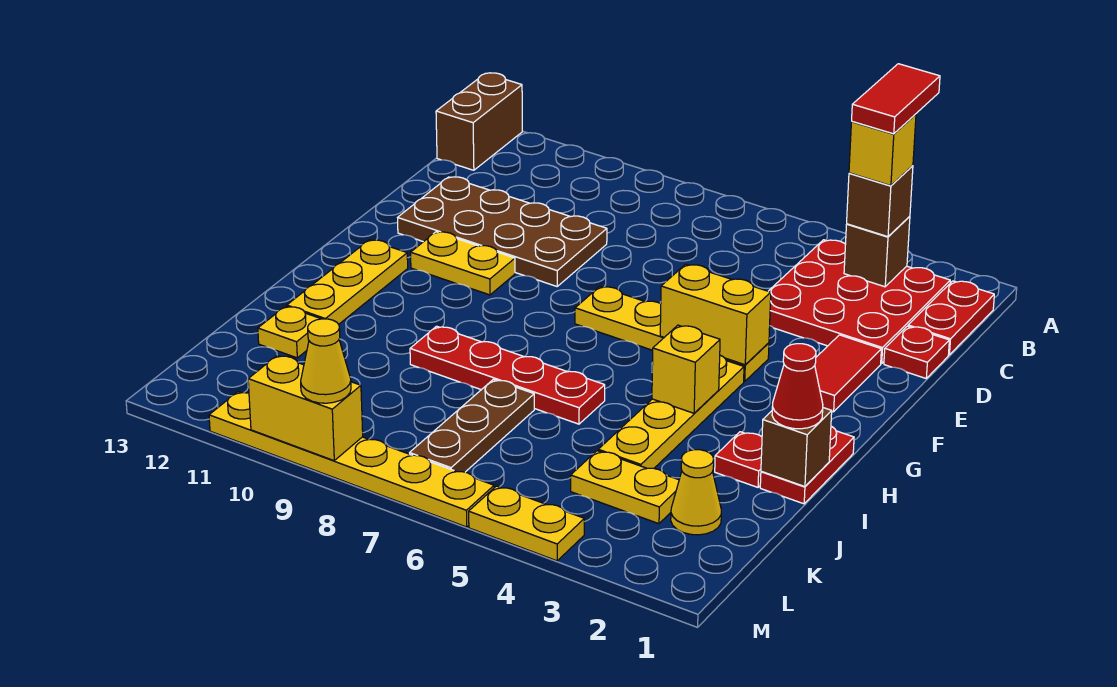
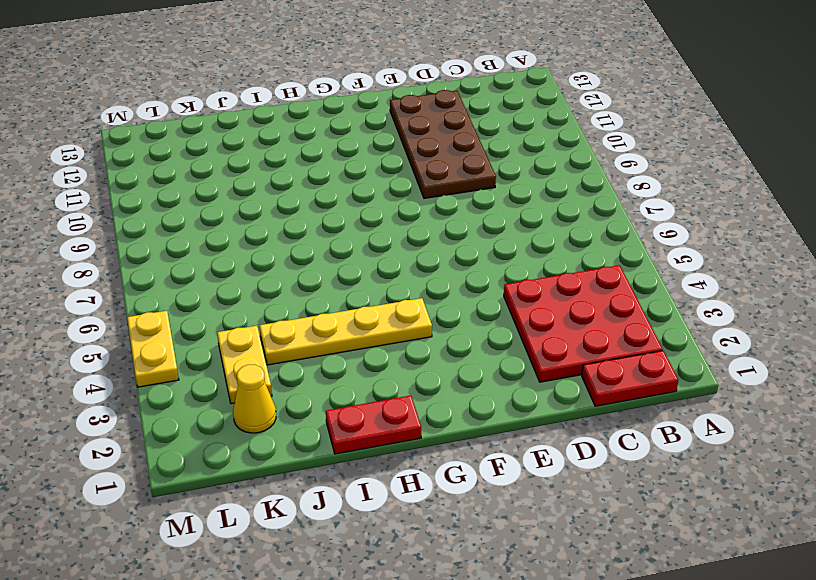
none -> brown brick A13:B13 level 1
none -> red plate D1 level 1
none -> red tile E2:F2 level 1

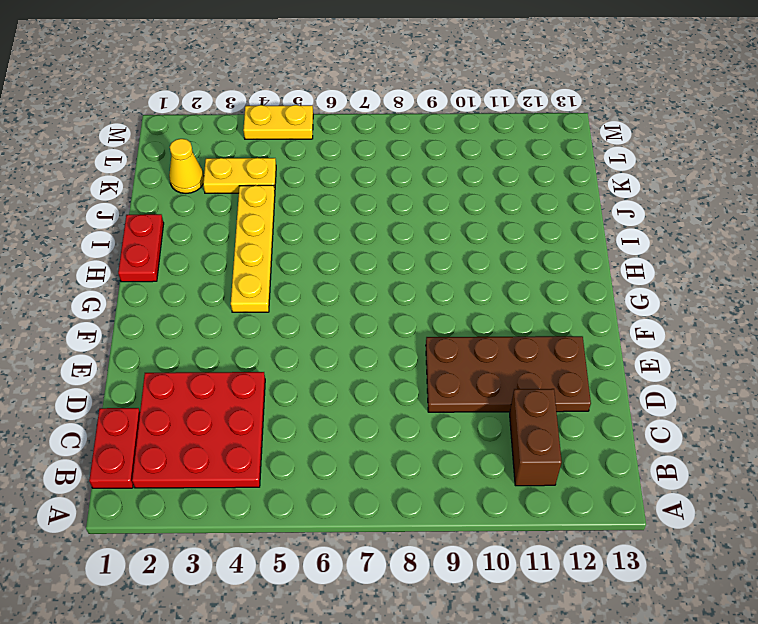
brown brick B11:C11 level 1 -> brown brick A13:B13 level 1
none -> red plate D1 level 1
none -> red tile E2:F2 level 1
none -> yellow plate F4:F7 level 1

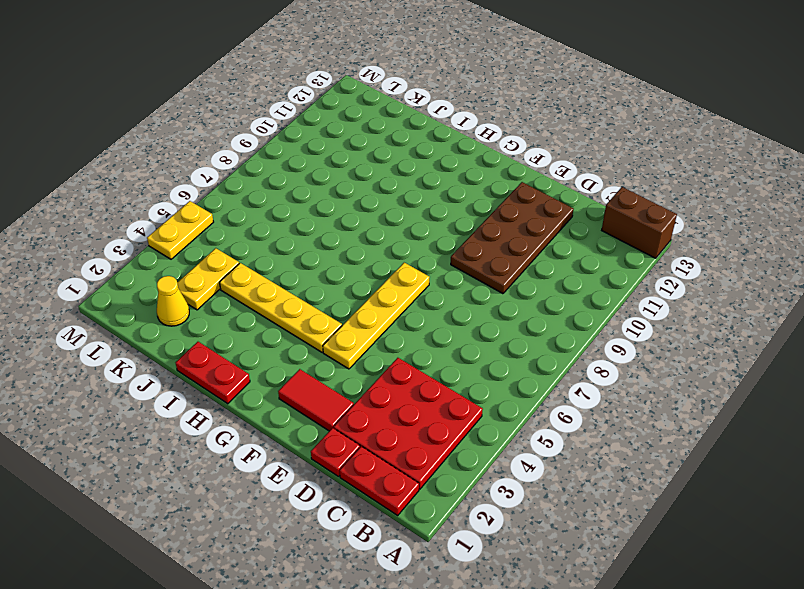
none -> yellow plate F10:F11 level 1
none -> yellow plate G12:I12 level 1
none -> red plate I2 level 1

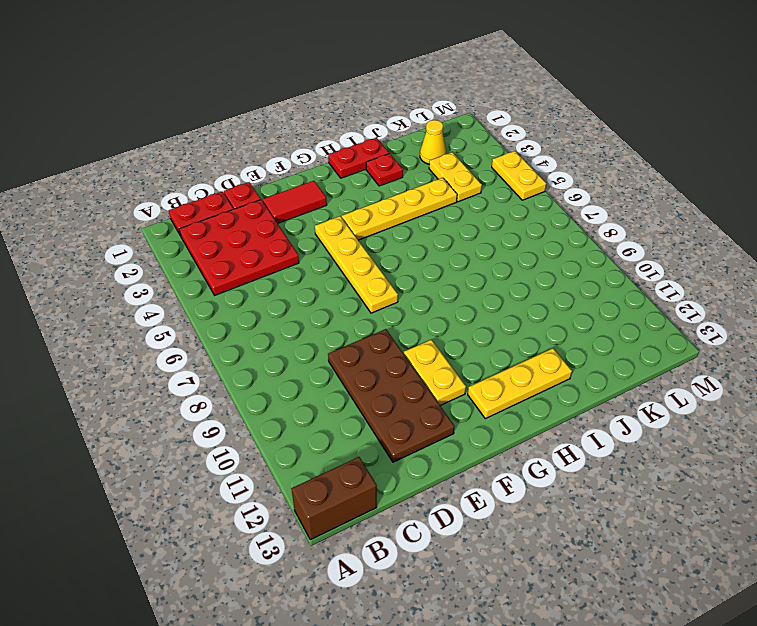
none -> red plate I6:I9 level 1
none -> brown plate J7:L7 level 1
none -> yellow plate J12 level 1

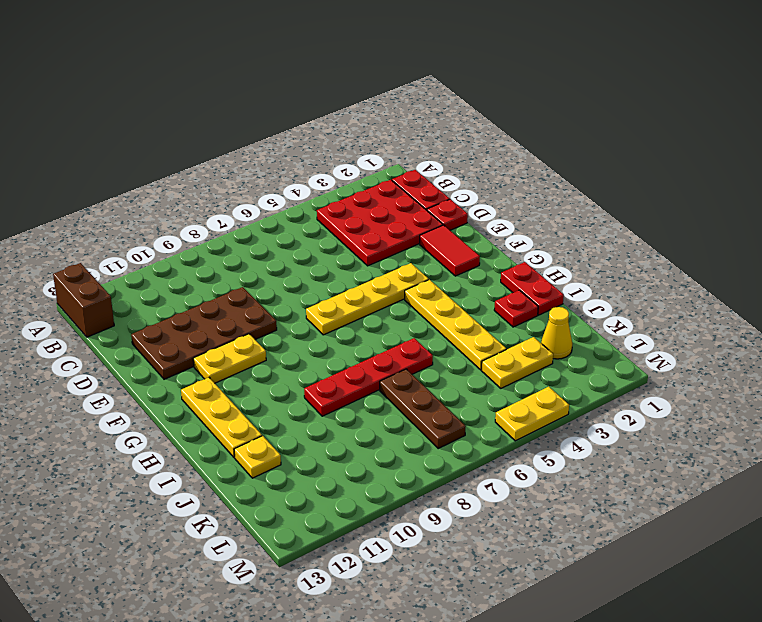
none -> yellow plate M6:M11 level 1
none -> brown brick B3 level 2
none -> yellow brick F4:F5 level 2

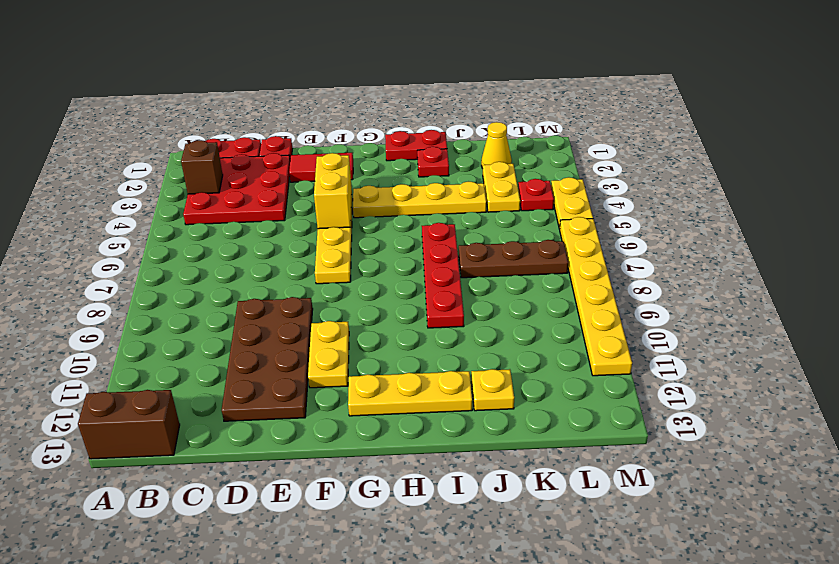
red plate L4 level 1 -> none
none -> yellow brick H4 level 2
none -> brown brick I1 level 2
none -> yellow brick M9:M10 level 2

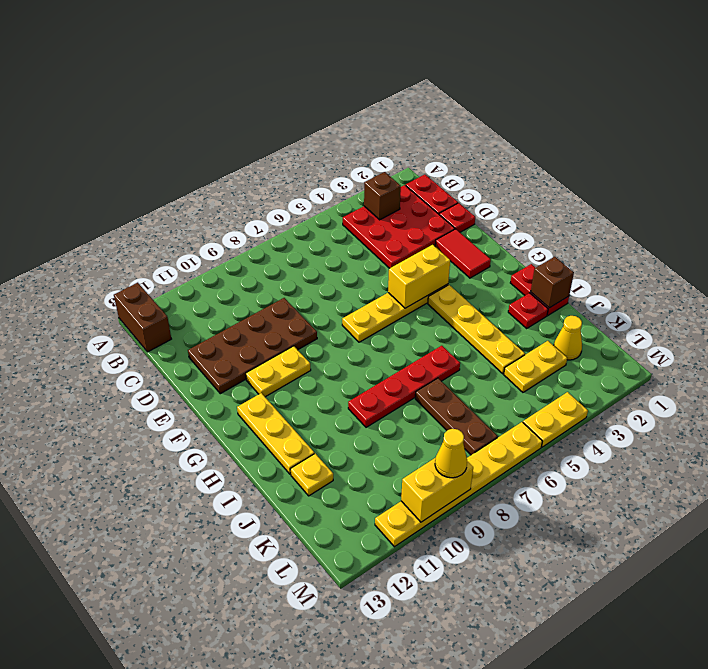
none -> yellow brick H4 level 2
none -> brown brick B3 level 3
none -> red cone I1 level 3

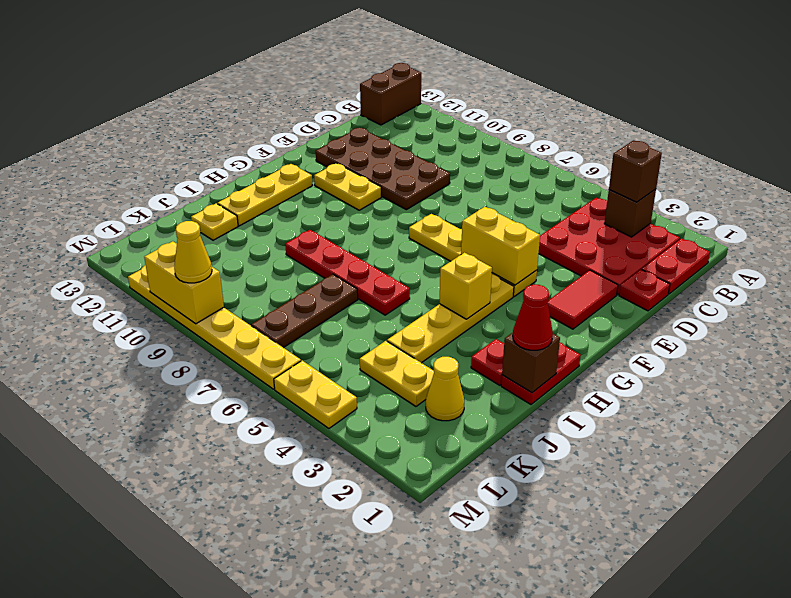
none -> yellow brick B3 level 4
none -> red tile A3:B3 level 5

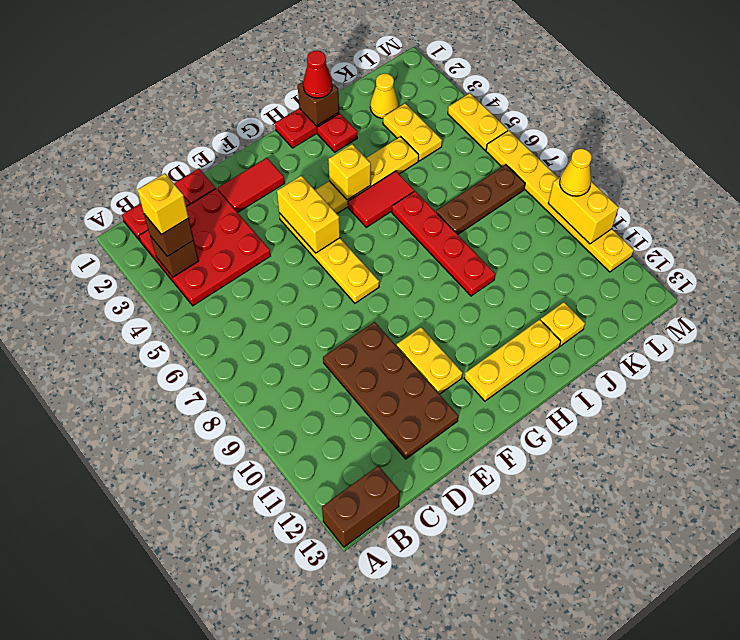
red tile H5:I5 level 1 -> red tile A3:B3 level 5

